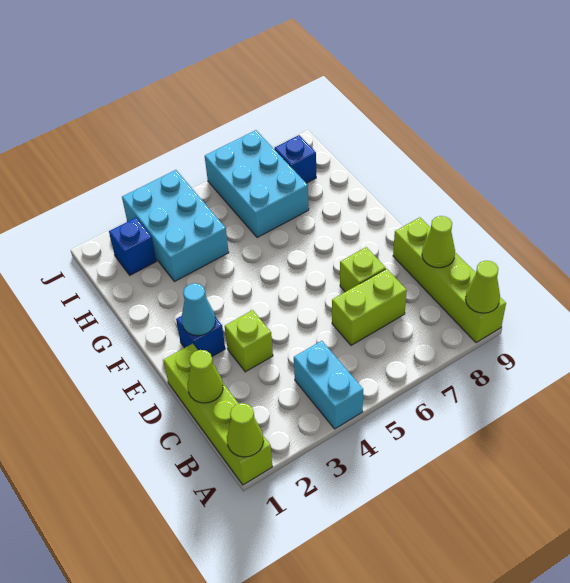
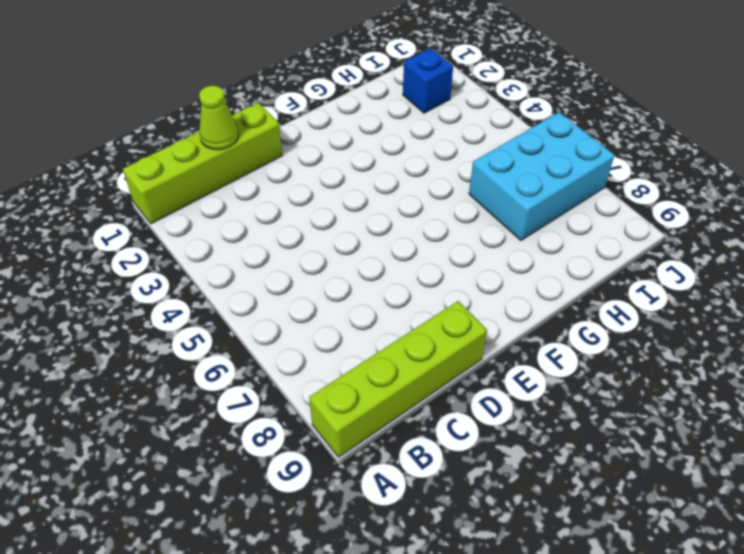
none -> cyan brick A4:B4 level 1
none -> lime brick C6:C7 level 1
none -> lime brick D3 level 1

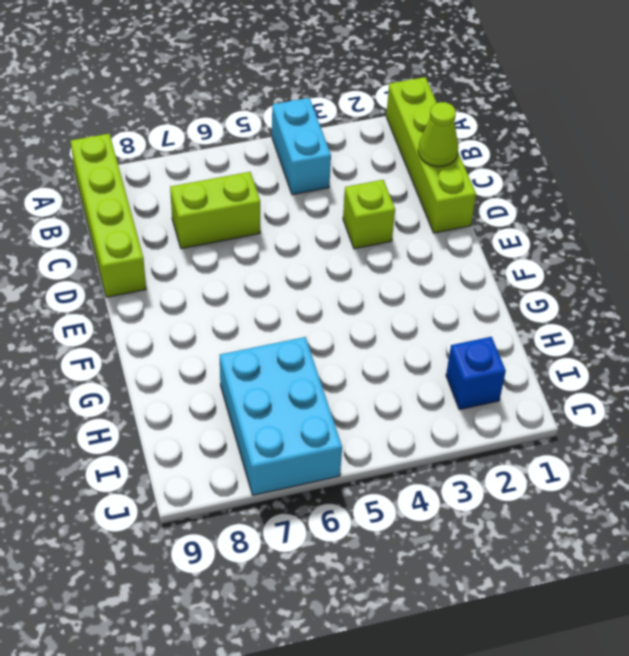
none -> lime brick D7 level 1
none -> blue brick E2 level 1
none -> cyan brick H3:J4 level 1

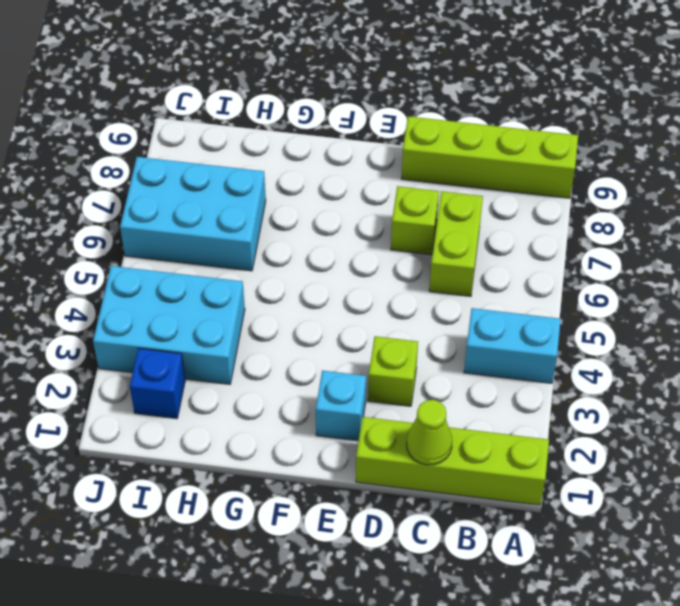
cyan brick E2 level 1 -> blue brick E2 level 1
none -> blue brick I8 level 1
none -> lime cone A1 level 2
none -> lime cone A9 level 2

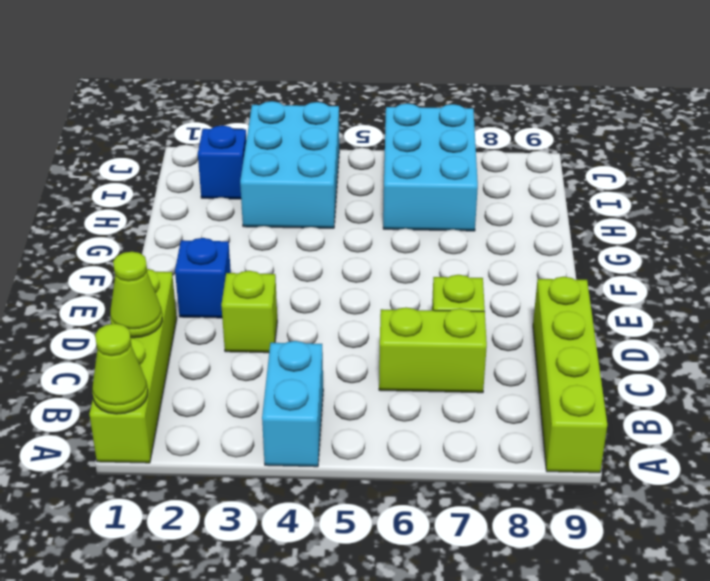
none -> blue brick I8 level 1
none -> lime cone A9 level 2
none -> lime cone C9 level 2

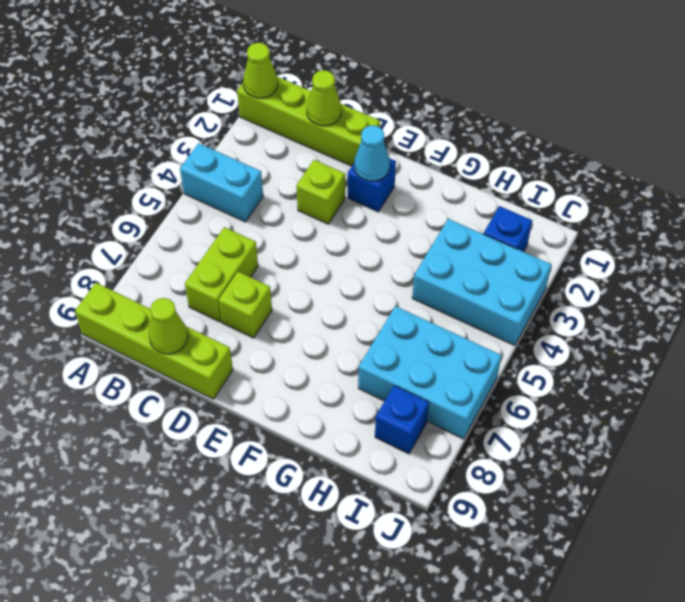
none -> lime cone A9 level 2

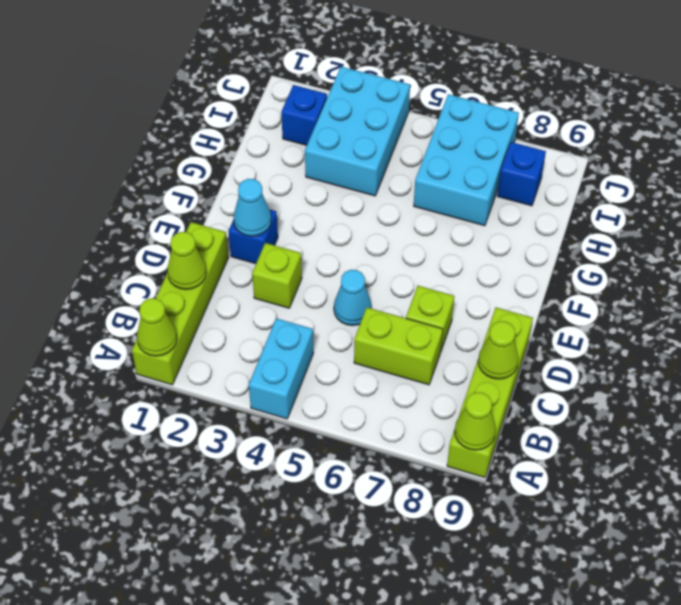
cyan cone D5 level 1 -> none

